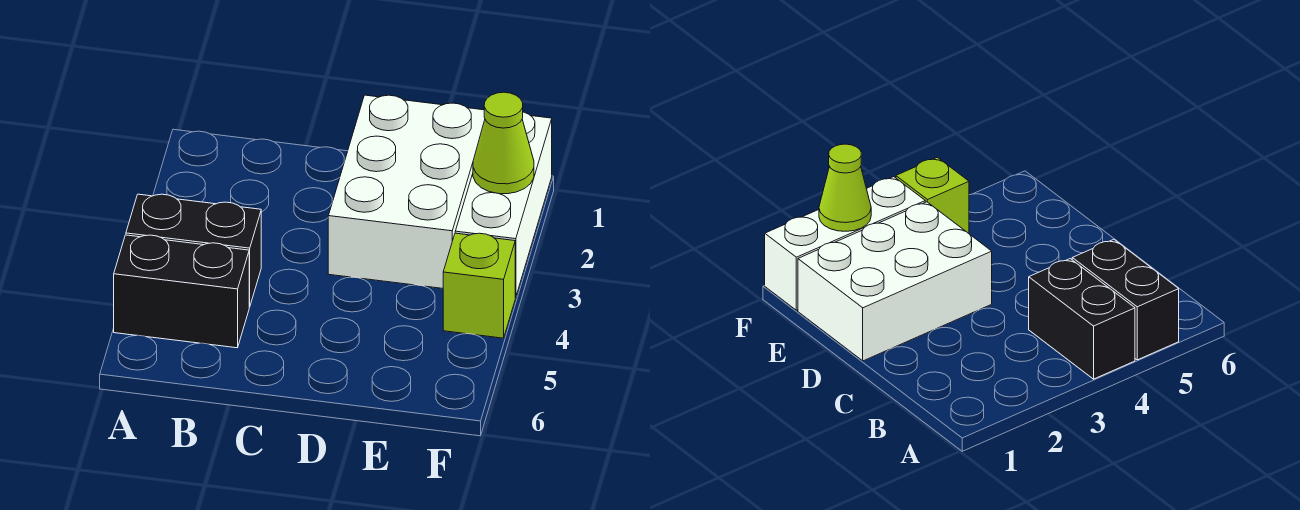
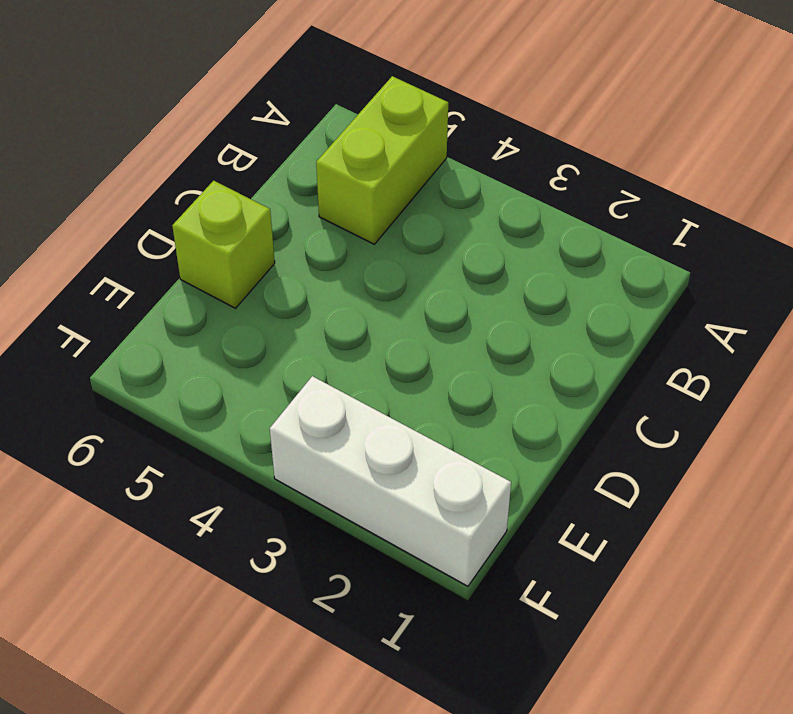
lime brick A5:B5 level 1 -> black brick A5:B5 level 1
lime brick D6 level 1 -> lime brick F4 level 1
none -> black brick A4:B4 level 1
none -> white brick D1:E3 level 1

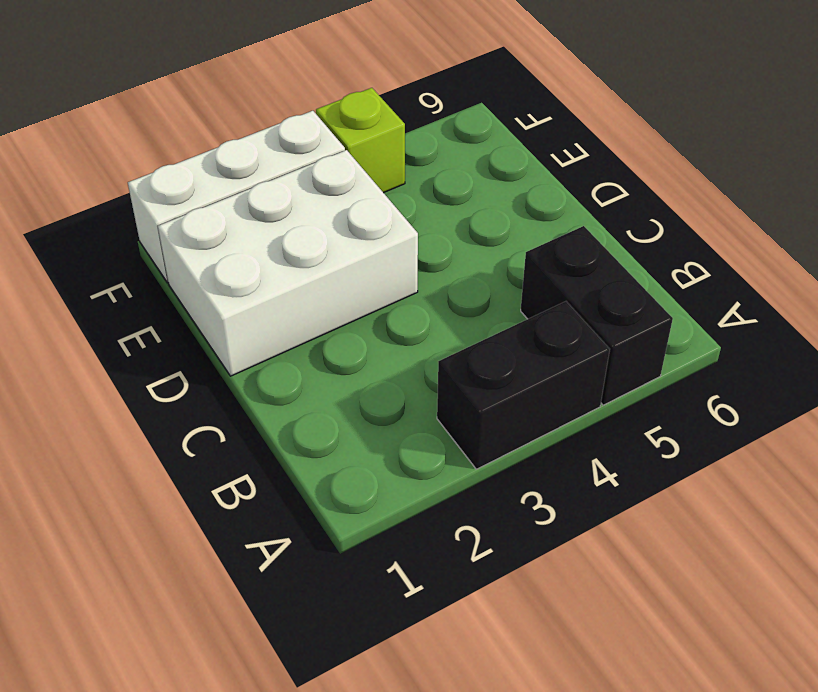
black brick A3:A4 level 1 -> black brick A4:B4 level 1
none -> lime cone F2 level 2

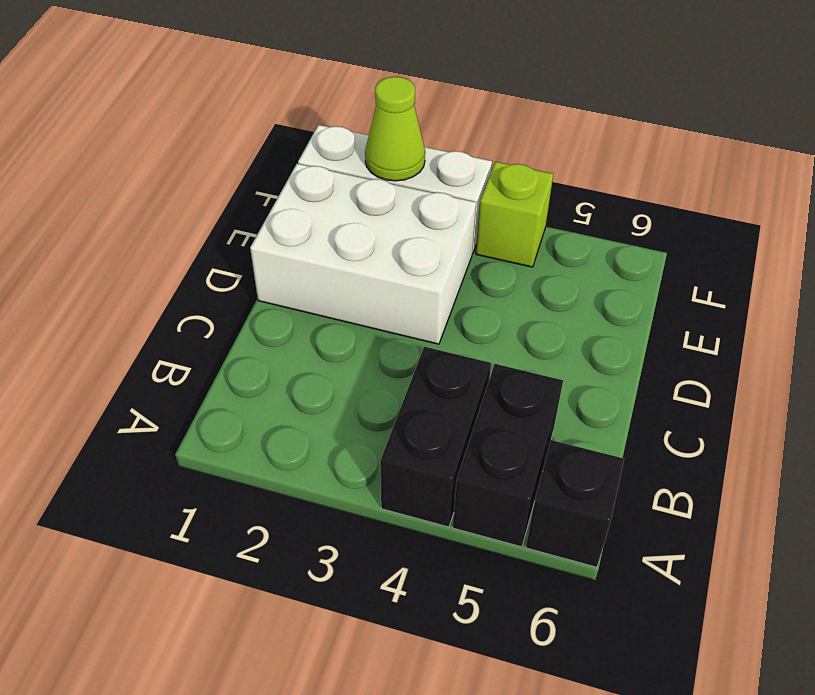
black brick A6 level 1 -> none

